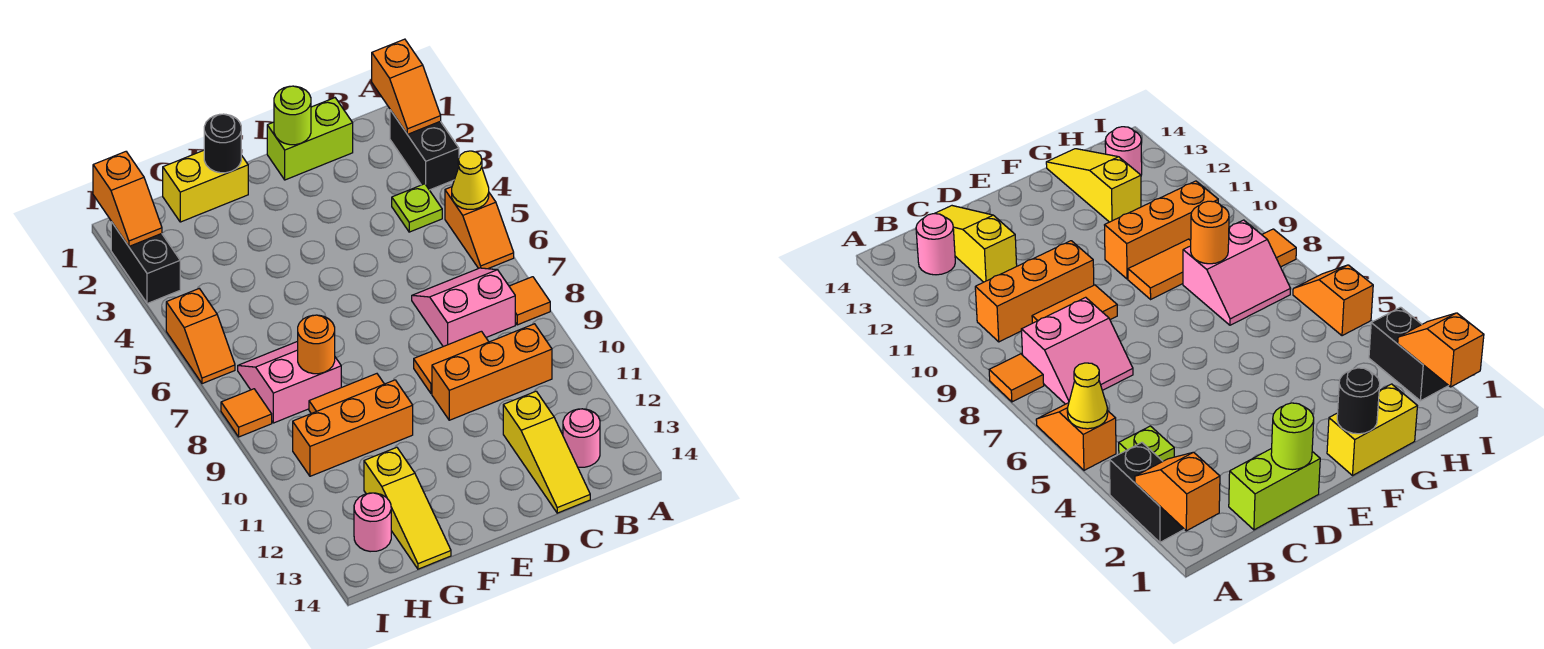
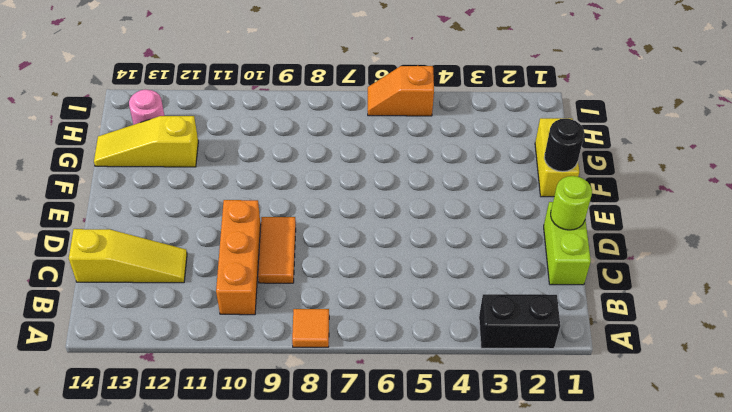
yellow slope C12:C14 level 1 top 14 -> yellow slope C12:C14 level 1 top 12
none -> orange slope A5:A6 level 1 top 5
none -> lime plate B4 level 1
none -> pink slope B7:C8 level 1 top 8

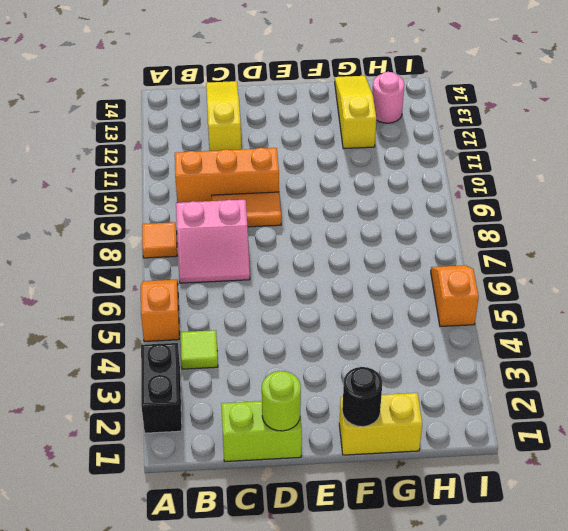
lime tile B4 level 1 -> lime plate B4 level 1
none -> pink round brick B13 level 1
none -> orange tile F9:G9 level 1
none -> orange brick F10:H10 level 1

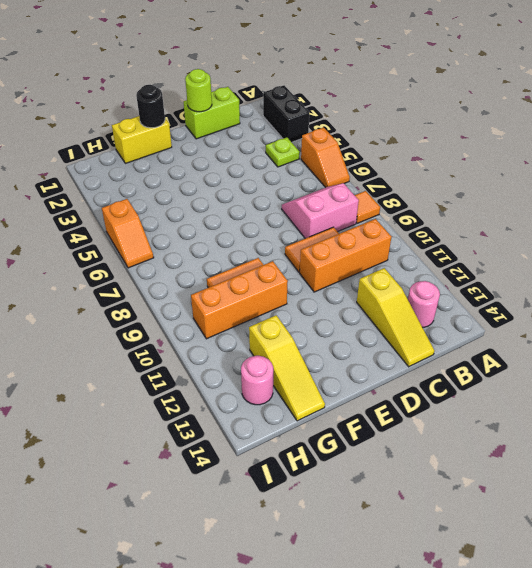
none -> pink slope G7:H8 level 1 top 8
none -> black brick I2:I3 level 1
none -> orange tile I8 level 1

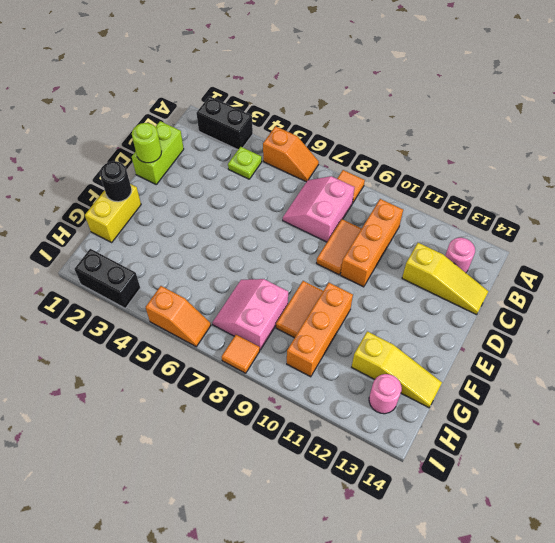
none -> orange slope A1:A2 level 2 top 1
none -> yellow cone A5 level 2
none -> orange round brick G8 level 2

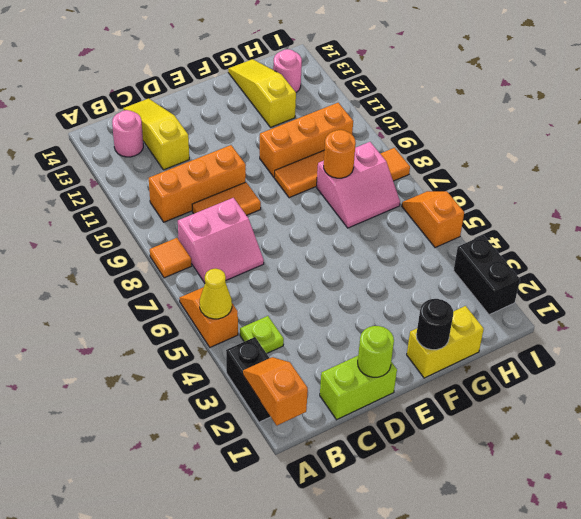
none -> orange slope I1:I2 level 2 top 1

